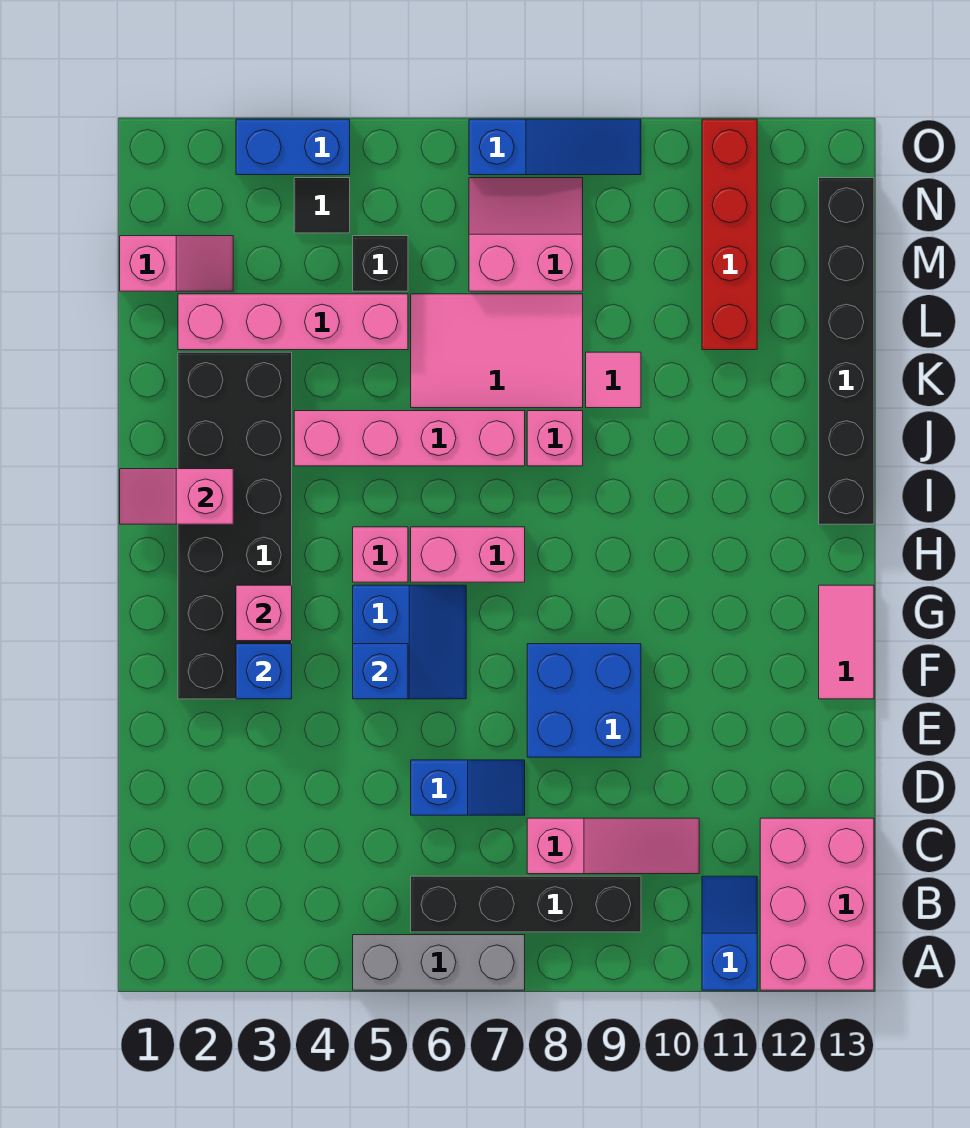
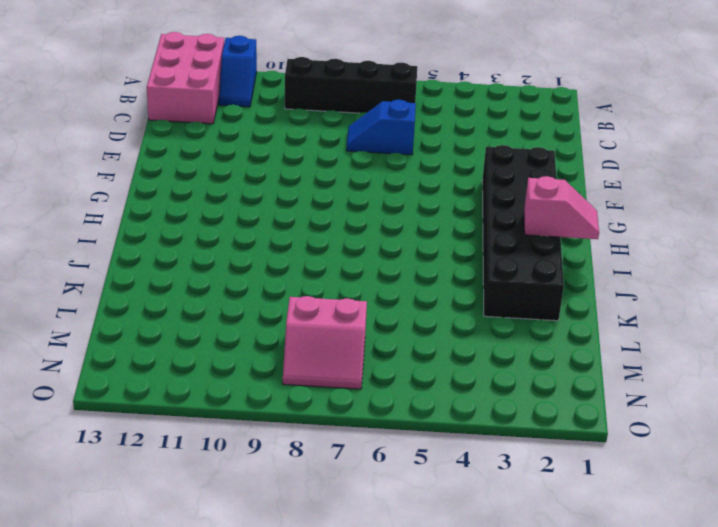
none -> grey brick A5:A7 level 1
none -> pink slope C8:C10 level 1 top 8
none -> blue brick E8:F9 level 1

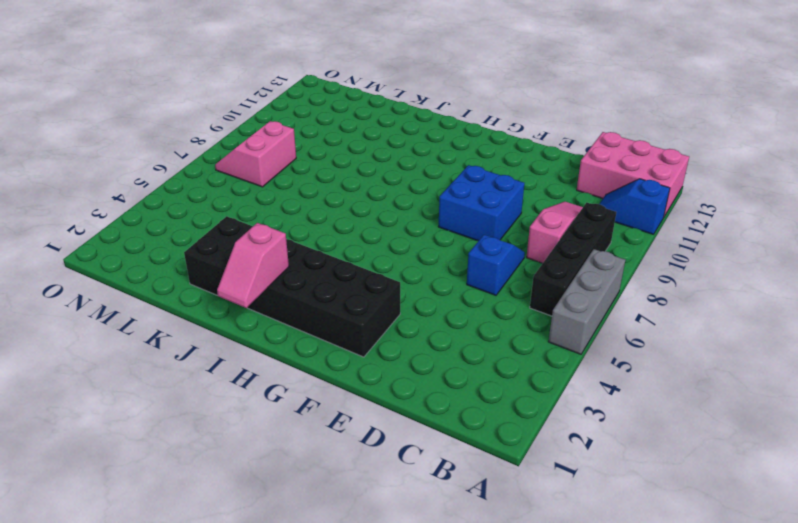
none -> blue slope F5:G6 level 1 top 5
none -> pink tile F13:G13 level 1
none -> pink brick H5 level 1

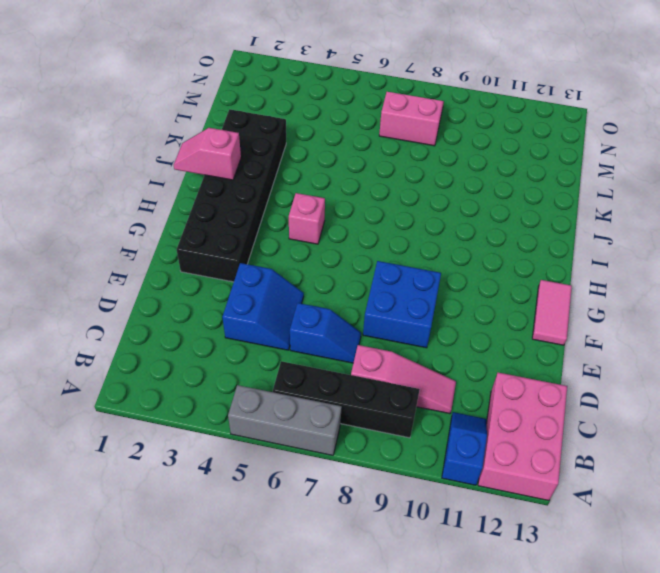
blue slope D4:E5 level 1 top 4 -> blue slope F5:G6 level 1 top 5
none -> pink brick H6:H7 level 1
none -> black brick I13:N13 level 1
none -> pink brick J4:J7 level 1

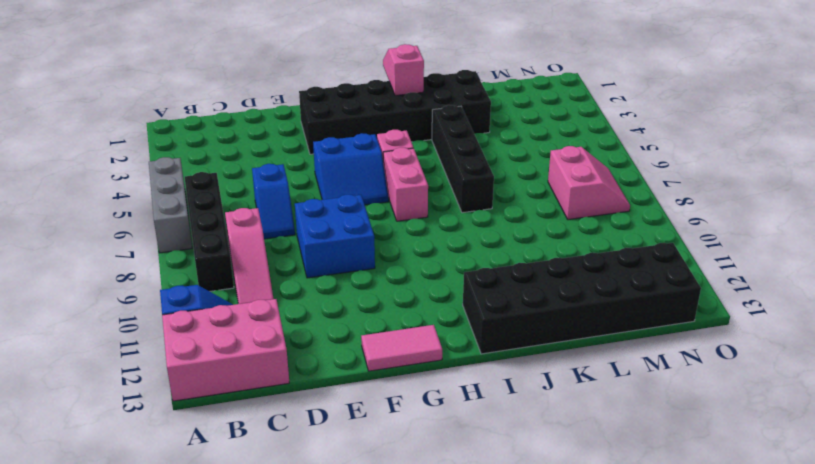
black brick I12:N13 level 1 -> black brick I13:N13 level 1
black brick J4:J7 level 1 -> pink brick J4:J7 level 1
none -> pink brick J8 level 1
none -> pink tile K6:L8 level 1
none -> pink tile K9 level 1

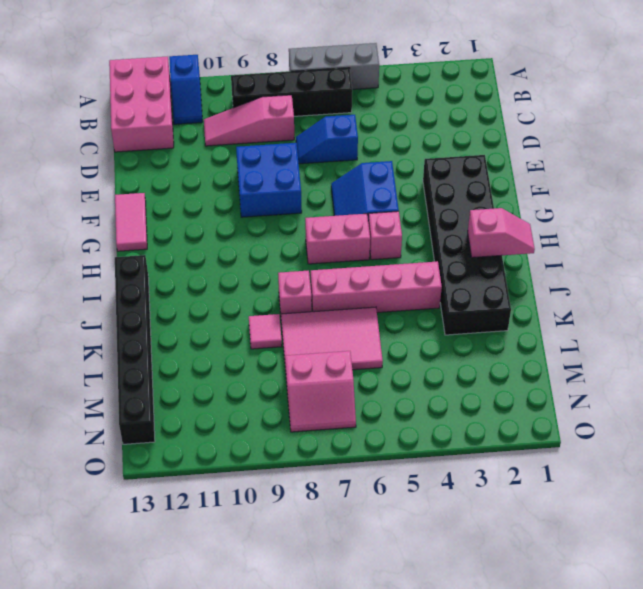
none -> pink brick L2:L5 level 1
none -> red brick L11:O11 level 1
none -> pink slope M1:M2 level 1 top 1

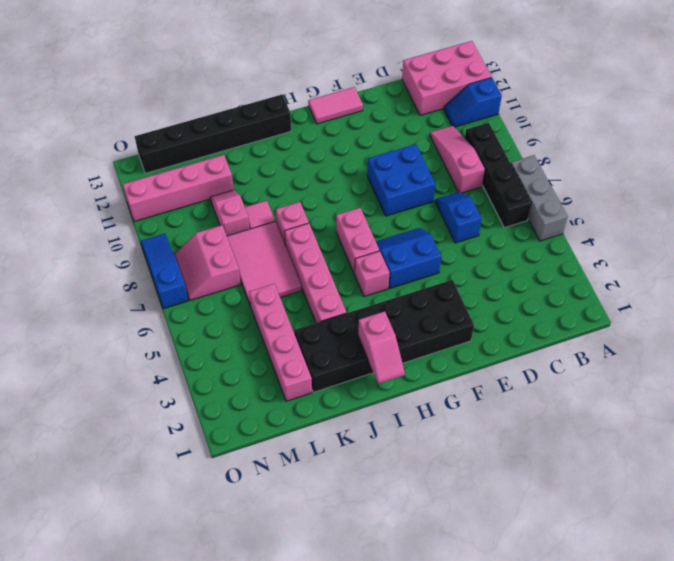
pink slope L9:L10 level 1 top 9 -> pink slope M1:M2 level 1 top 1
pink brick L11:O11 level 1 -> red brick L11:O11 level 1
none -> black brick M5 level 1
none -> black tile N4 level 1
none -> blue brick O3:O4 level 1

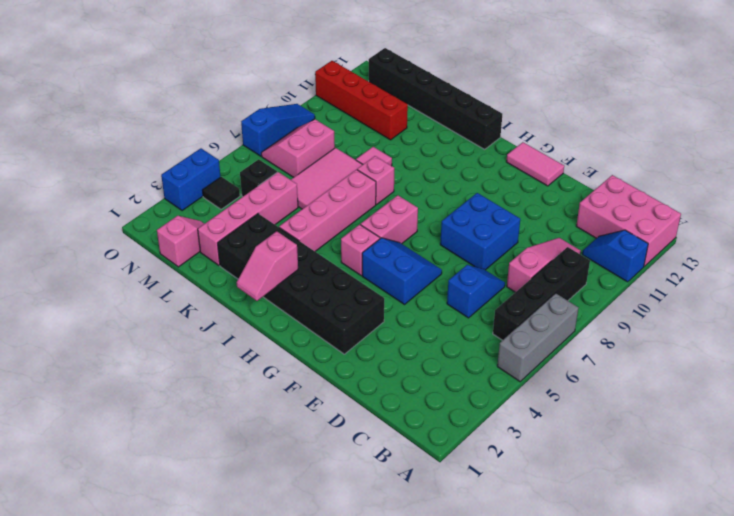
none -> blue brick F3 level 2
none -> blue brick F5 level 2
none -> pink brick G3 level 2

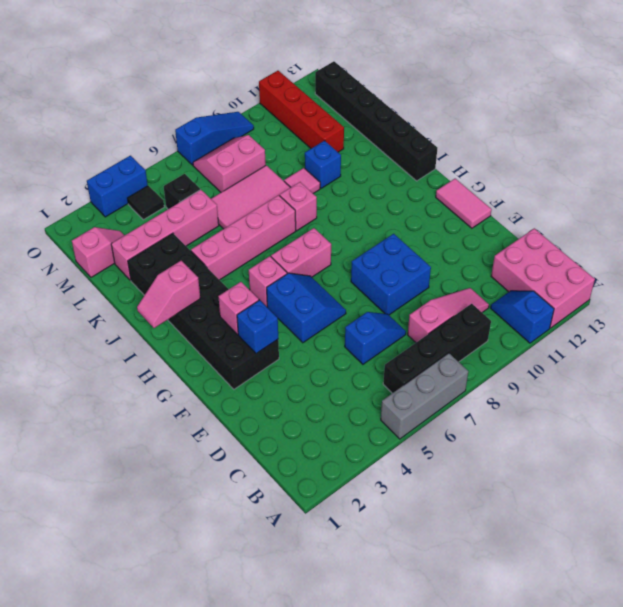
blue brick K10 level 1 -> blue brick F5 level 2

